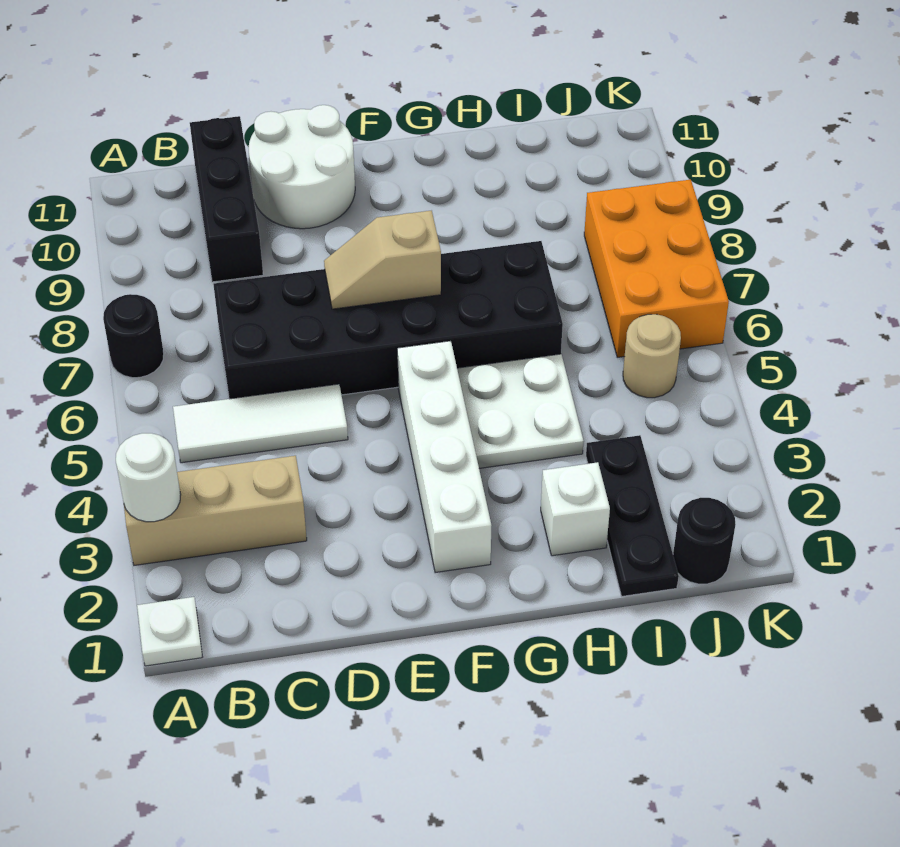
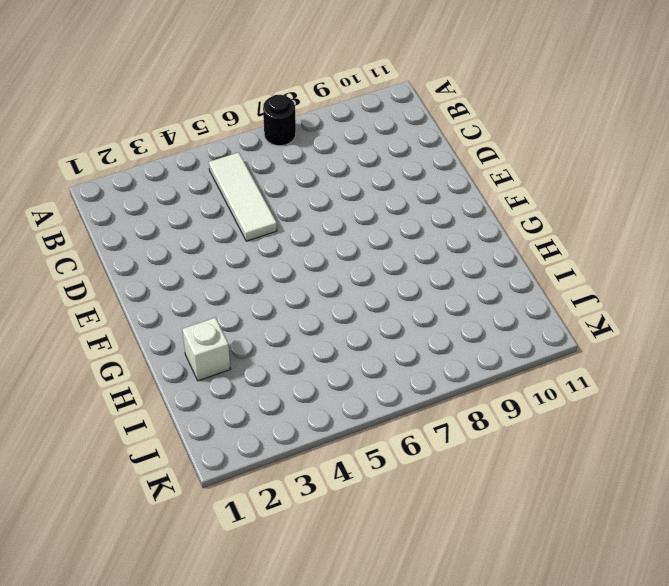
none -> white plate A1 level 1
none -> tan brick A3:C3 level 1
none -> black brick C6:H7 level 1

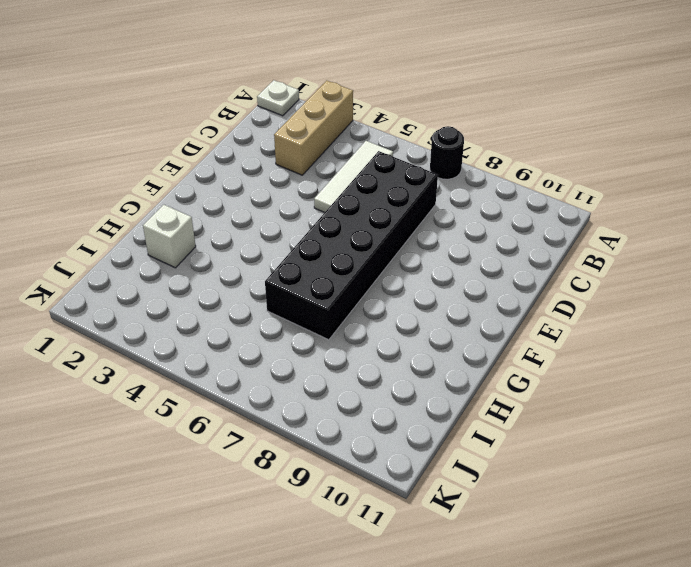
none -> black brick C9:C11 level 1
none -> white round brick D10:E11 level 1
none -> white brick F2:F5 level 1

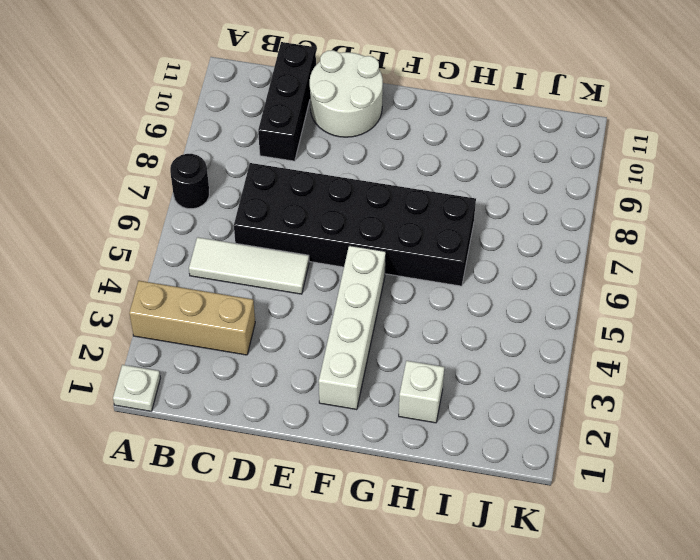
none -> white plate G4:H5 level 1
none -> black plate I1:I3 level 1
none -> black round brick J1 level 1

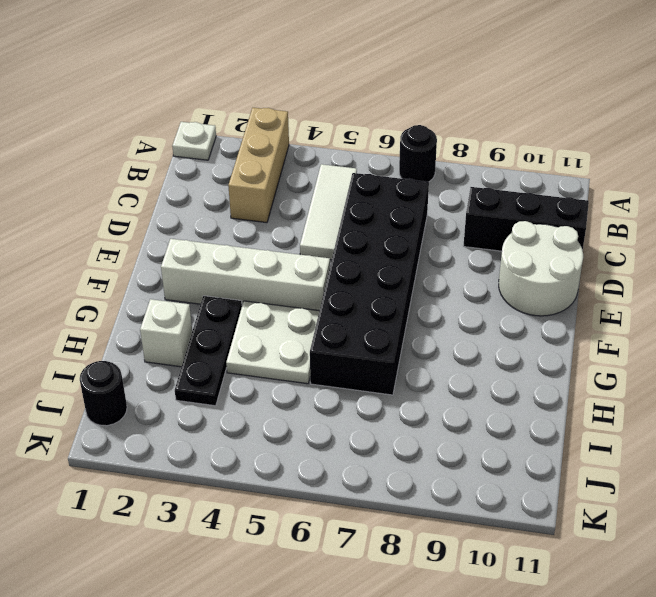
black plate G3:I3 level 1 -> black plate I1:I3 level 1
none -> tan round brick J5 level 1
none -> orange brick J6:K8 level 1
none -> white round brick A3 level 2

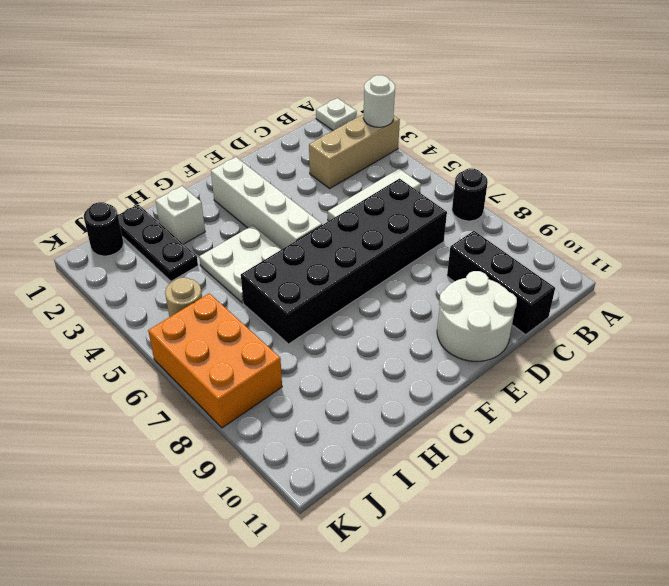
none -> tan slope E7:F7 level 2 top F

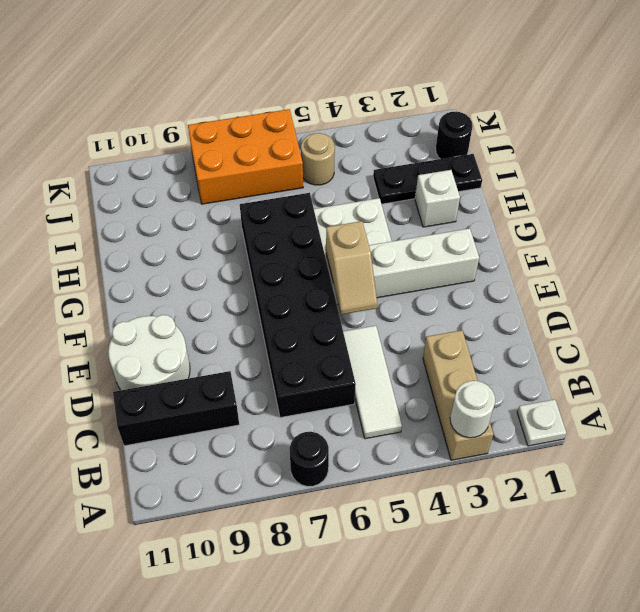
tan slope E5:F5 level 2 top F -> tan slope E7:F7 level 2 top F

